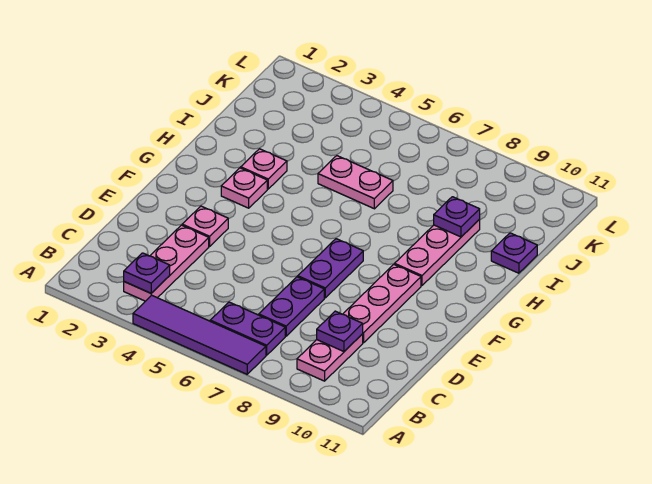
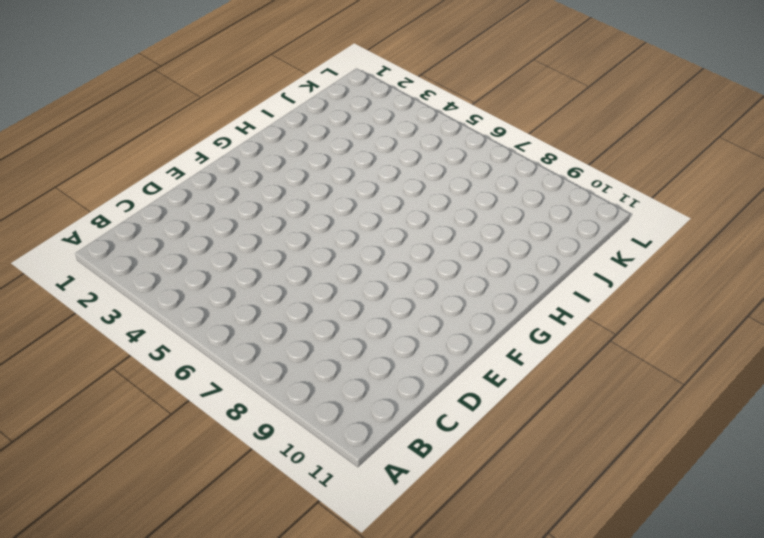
none -> purple tile A4:A7 level 1
none -> pink plate B3:D3 level 1
none -> purple plate B6:B7 level 1

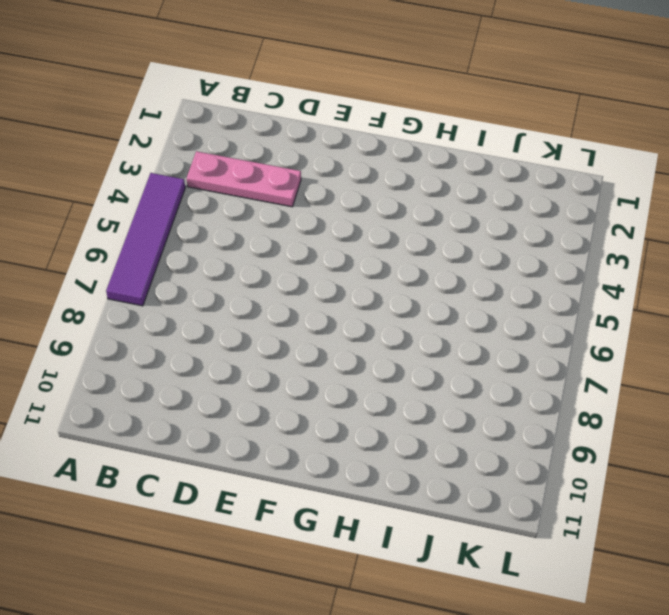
none -> purple plate B6:B7 level 1
none -> pink plate B9:C9 level 1
none -> purple plate C7:D7 level 1

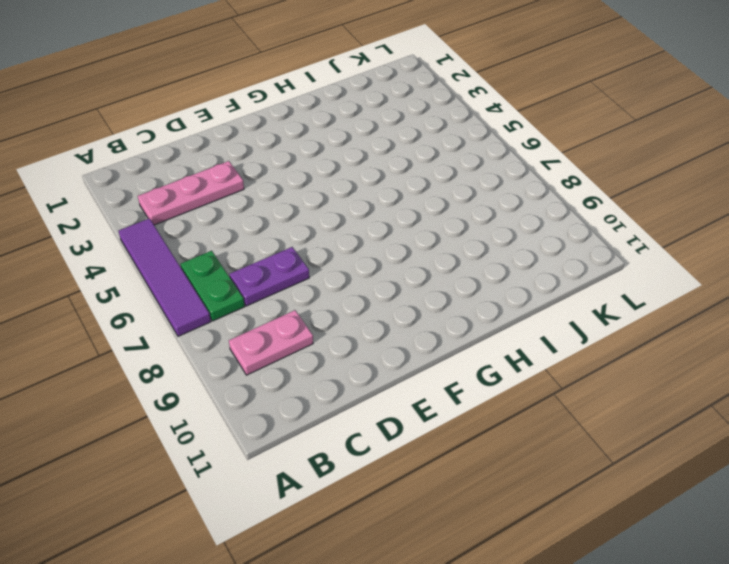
green plate B6:B7 level 1 -> purple plate B6:B7 level 1
none -> pink plate D9:F9 level 1
none -> pink plate E3 level 1
none -> purple plate E7:F7 level 1

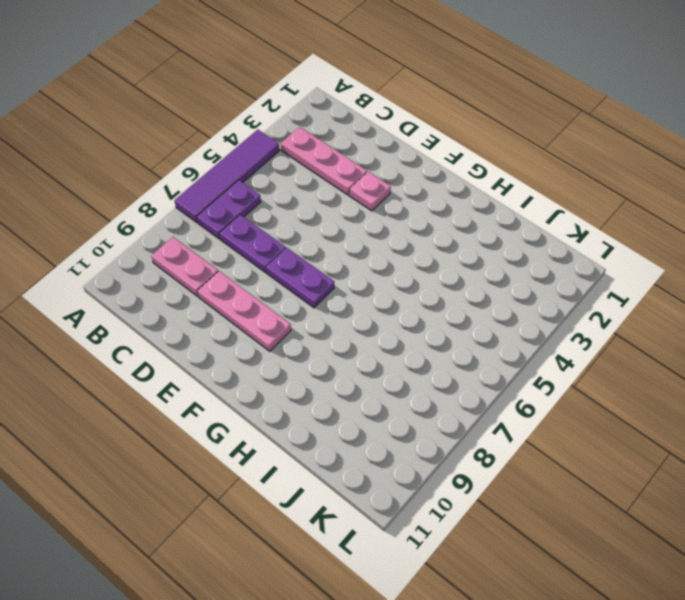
none -> pink plate G3 level 1
none -> pink plate G9:I9 level 1
none -> pink plate H3 level 1

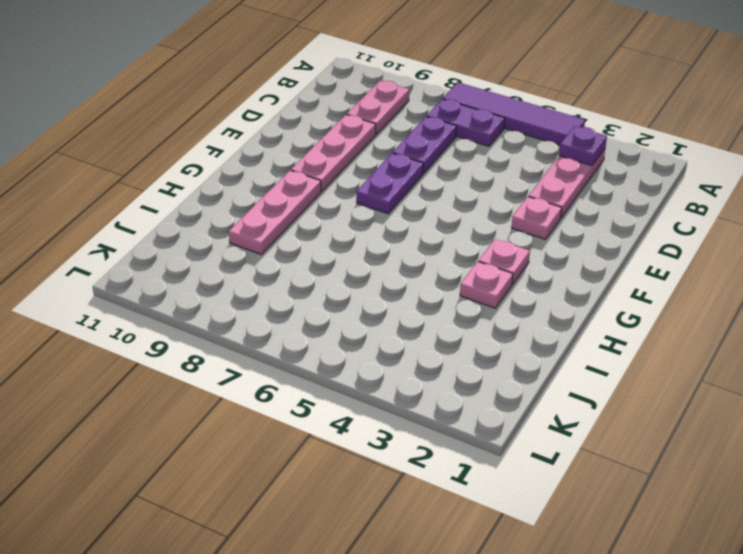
none -> pink plate I5:I6 level 1
none -> purple plate I11 level 1
none -> purple plate C9 level 2

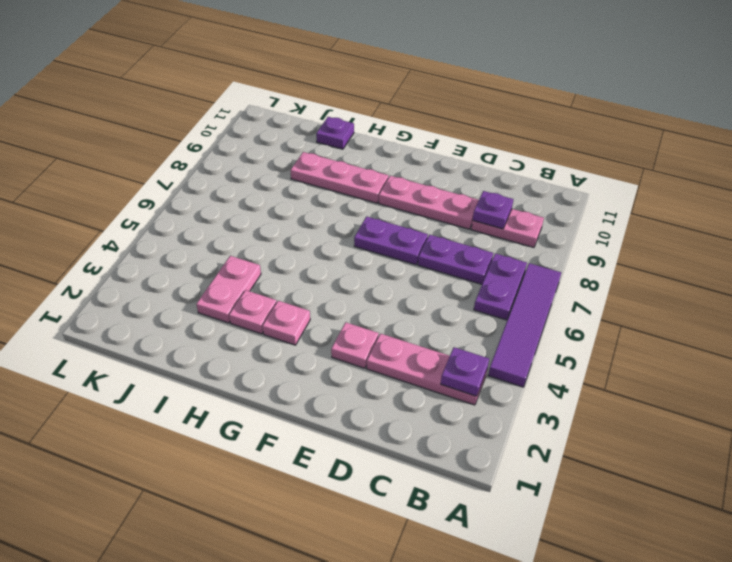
pink plate I3:I4 level 1 -> pink plate I5:I6 level 1
none -> purple plate I9 level 2

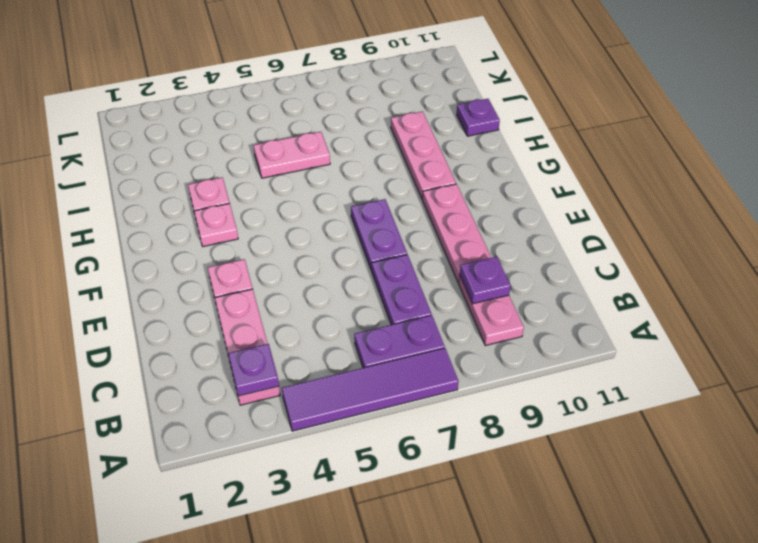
none -> purple plate I9 level 2

